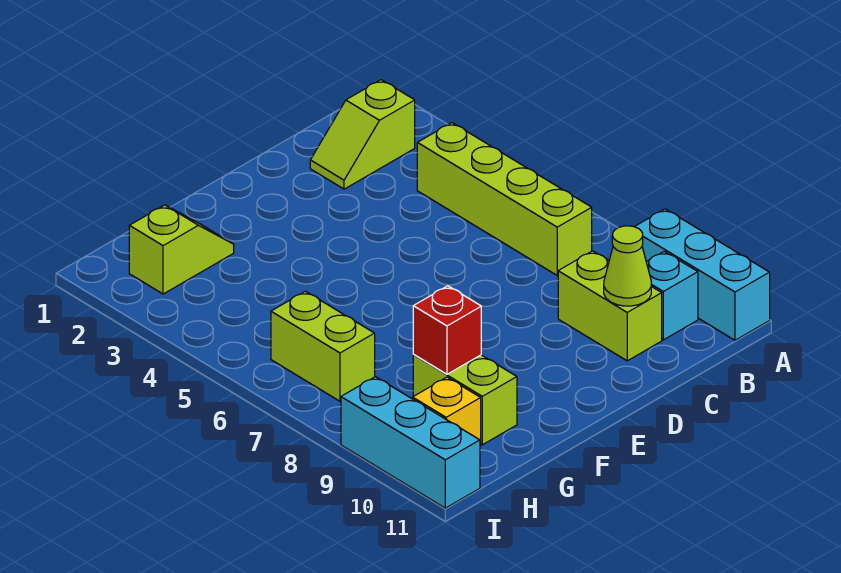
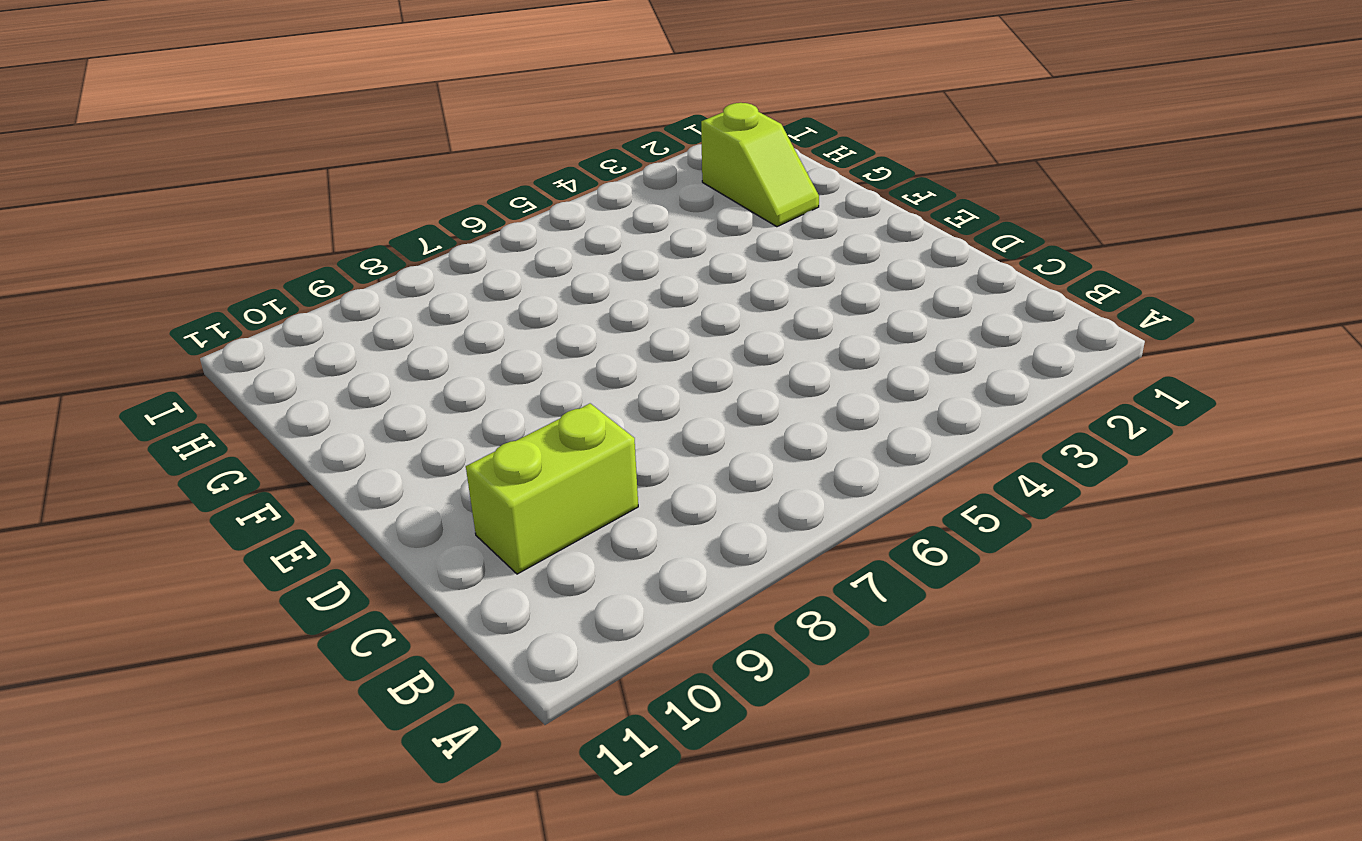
none -> cyan brick A9:A11 level 1
none -> lime slope B2:C2 level 1 top B
none -> lime brick B4:B7 level 1

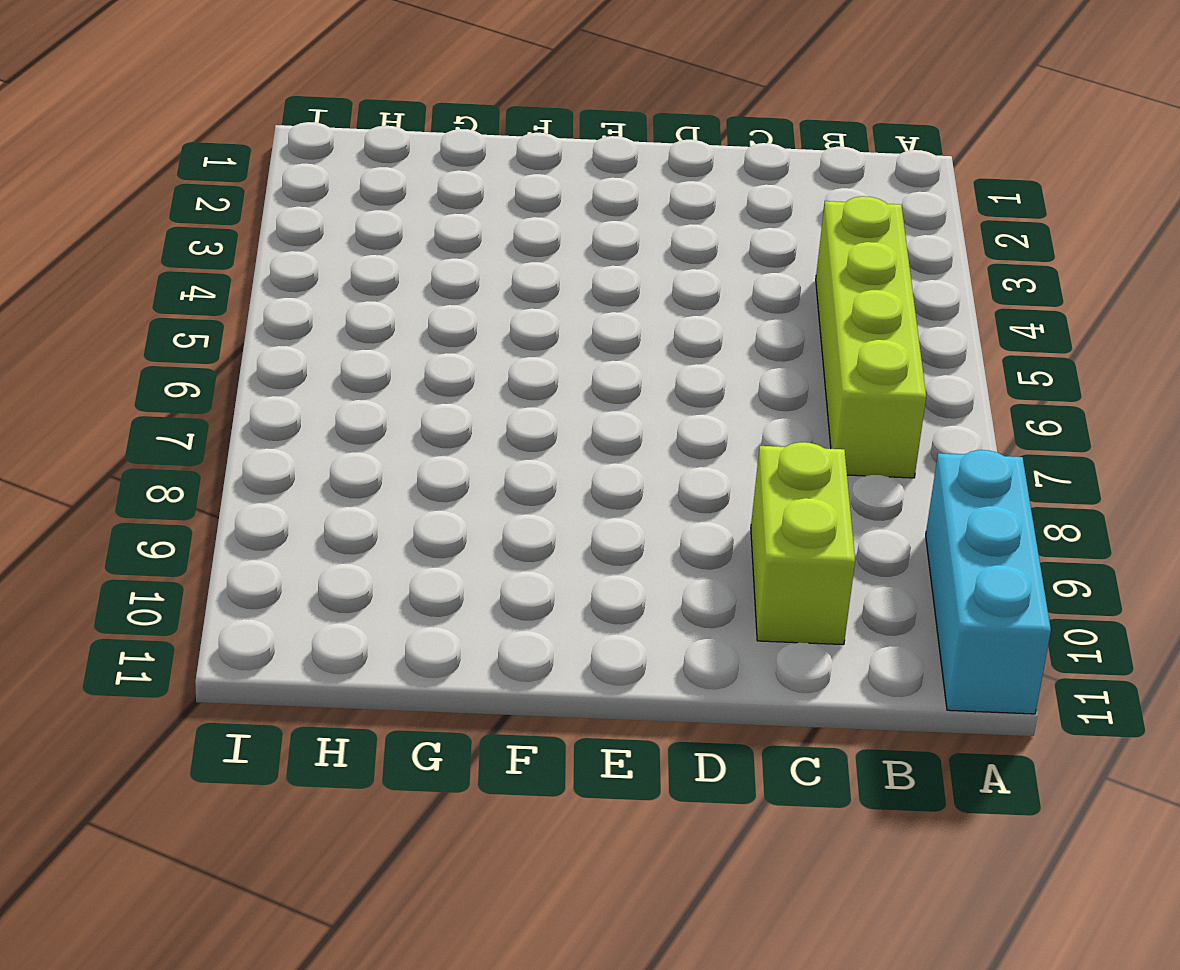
none -> lime slope B2:C2 level 1 top B
none -> cyan brick B10 level 1
none -> lime slope G2:H2 level 1 top H

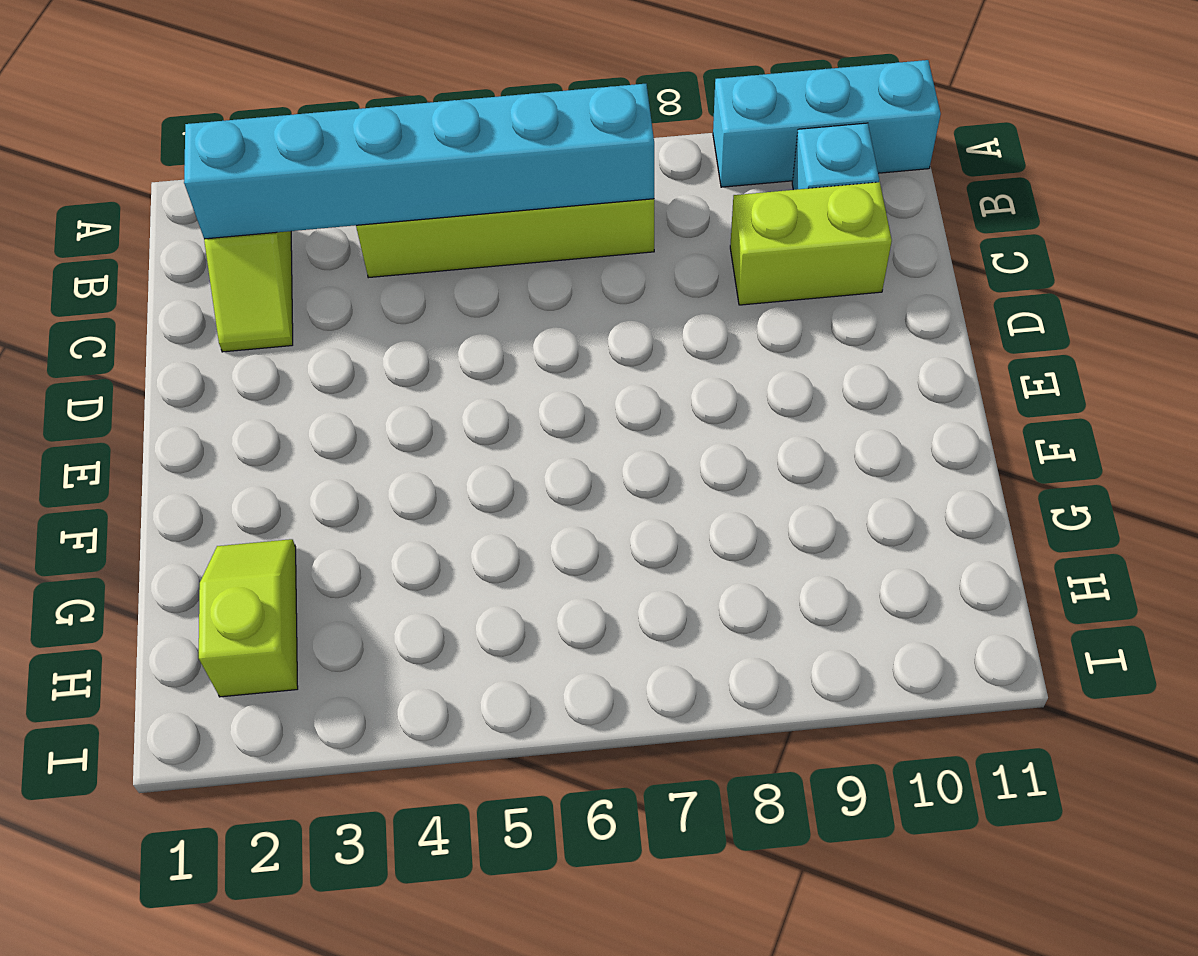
cyan brick B2:B7 level 2 -> none
none -> lime brick G9:G10 level 1
none -> lime brick H6:H7 level 1
none -> yellow brick H10 level 1

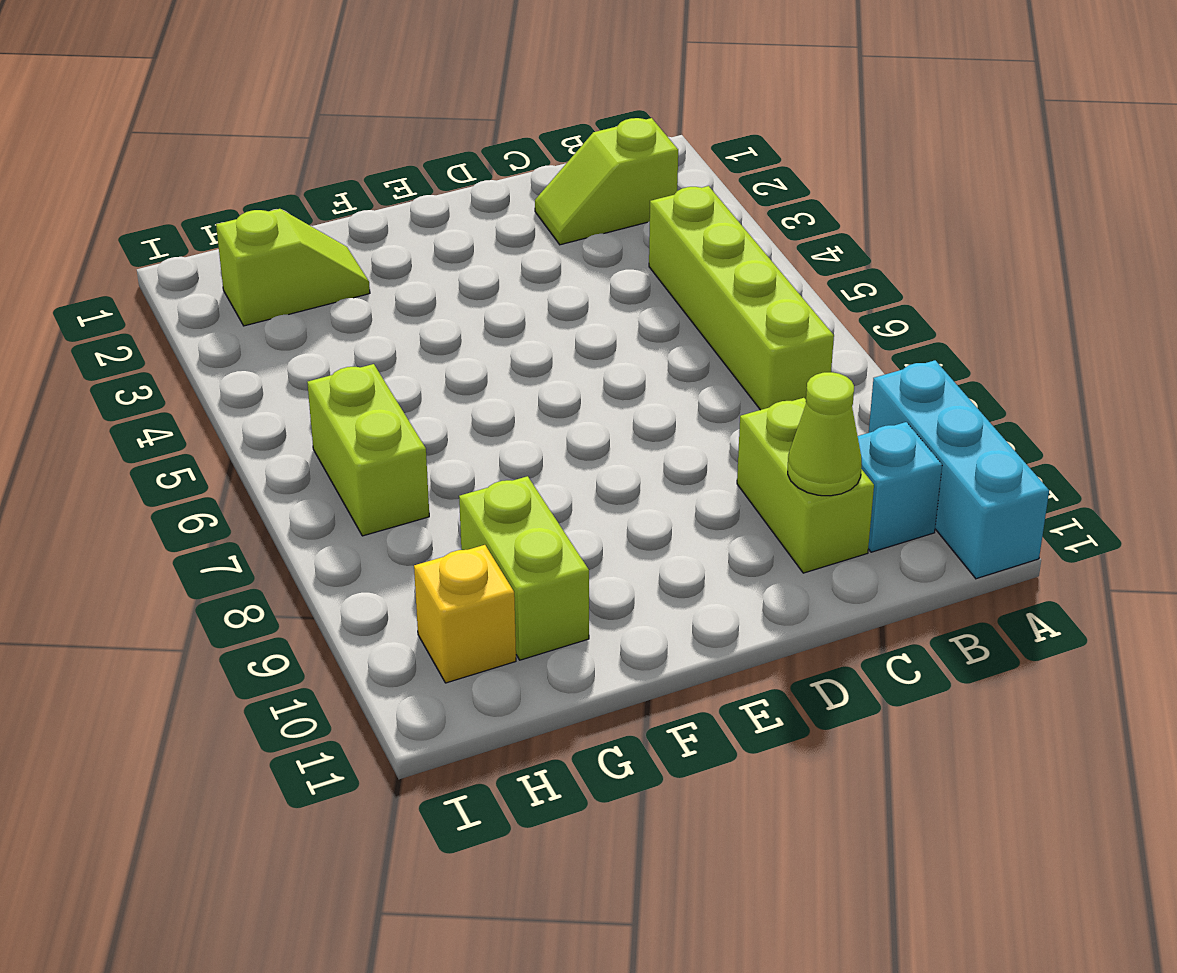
none -> cyan brick I9:I11 level 1
none -> red brick G9 level 2

